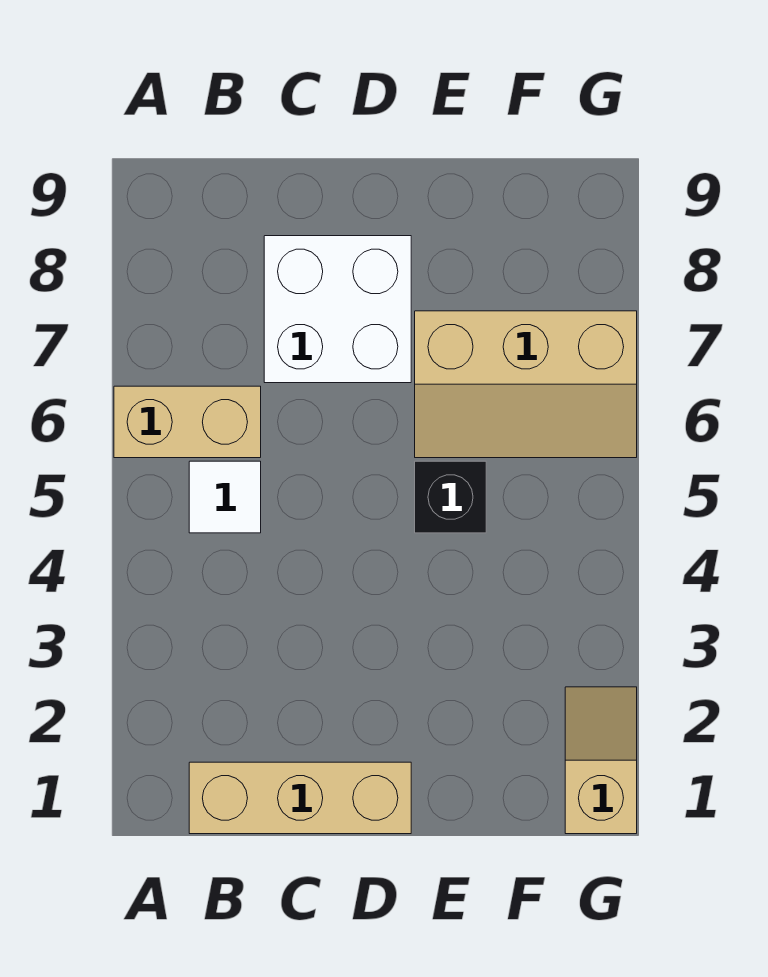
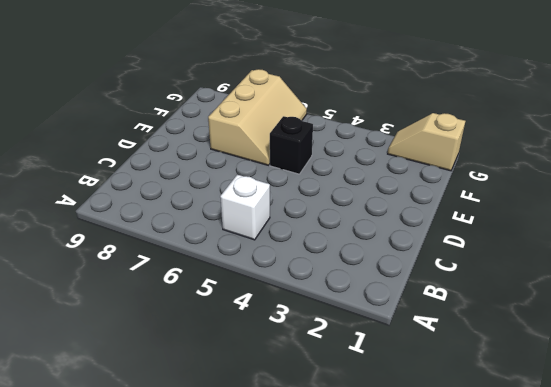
white brick B5 level 1 -> white tile B5 level 1
none -> tan brick A6:B6 level 1
none -> tan brick B1:D1 level 1

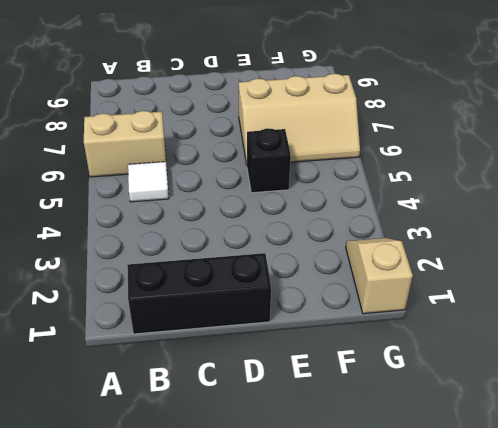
black brick B1:D1 level 1 -> tan brick B1:D1 level 1
none -> white brick C7:D8 level 1

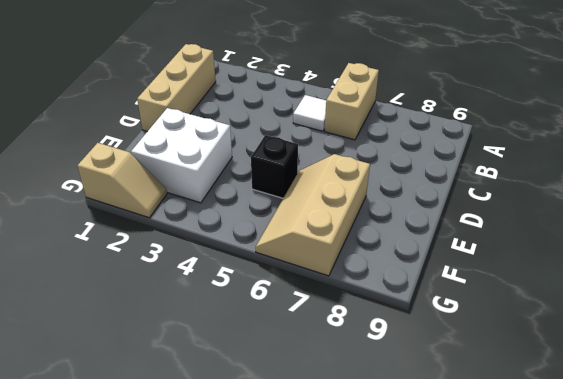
white brick E2:F3 level 1 -> white brick C7:D8 level 1

